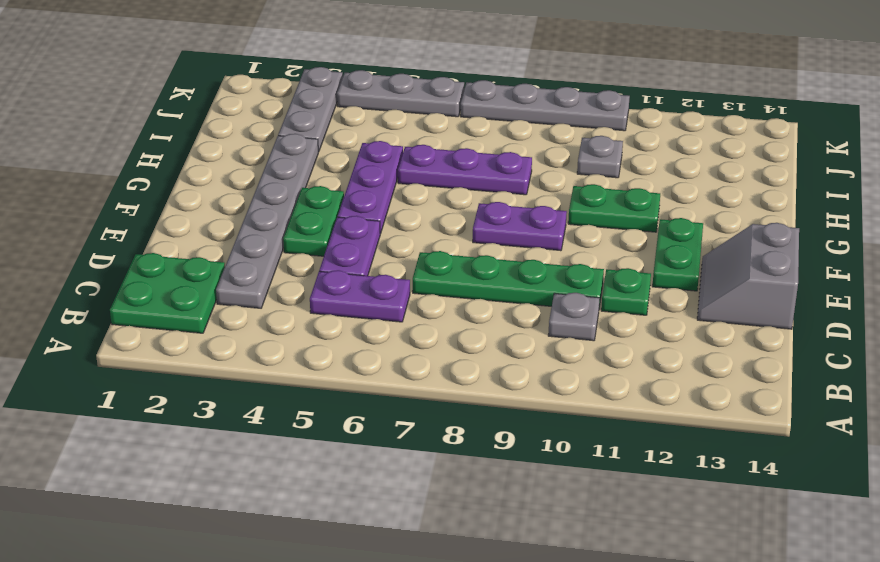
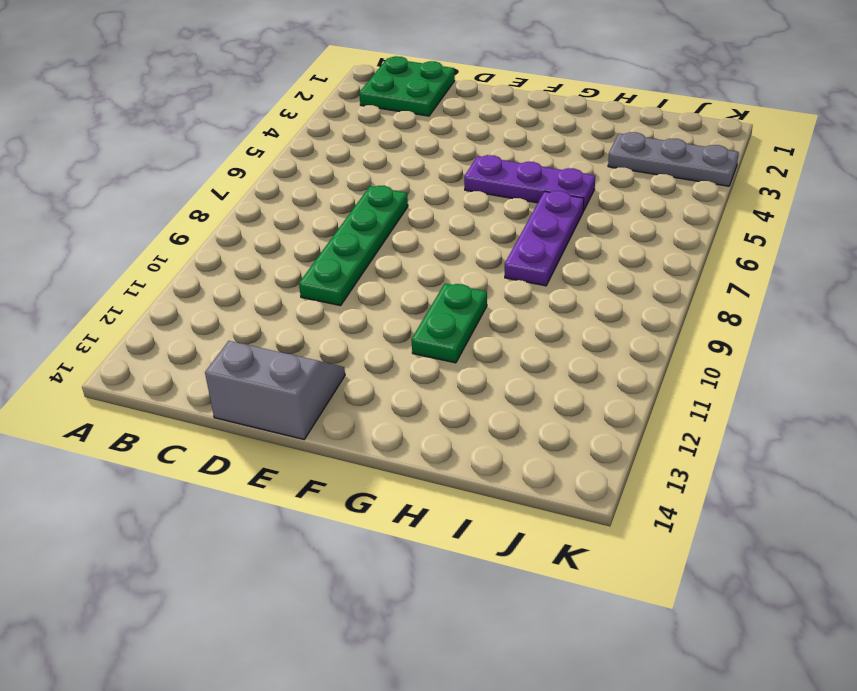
none -> grey plate C3:H3 level 1
none -> purple plate C5:C6 level 1
none -> grey plate C10 level 1

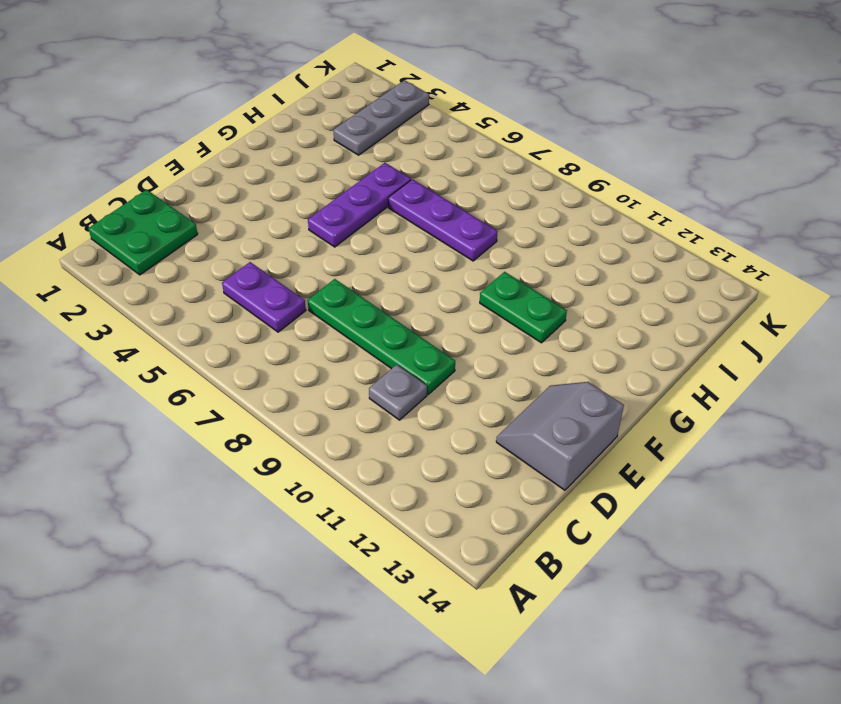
none -> grey plate C3:H3 level 1
none -> purple plate D5:E5 level 1
none -> green plate D11 level 1

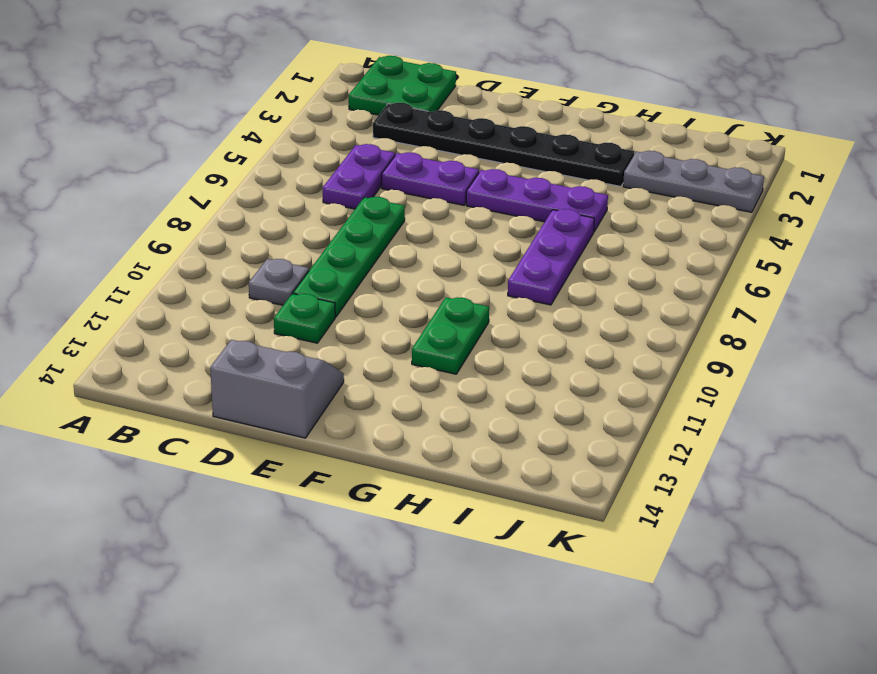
black plate C3:H3 level 1 -> grey plate C3:H3 level 1
none -> green plate E4:F4 level 1
none -> green plate E12:F12 level 1
none -> purple plate F8:F9 level 1

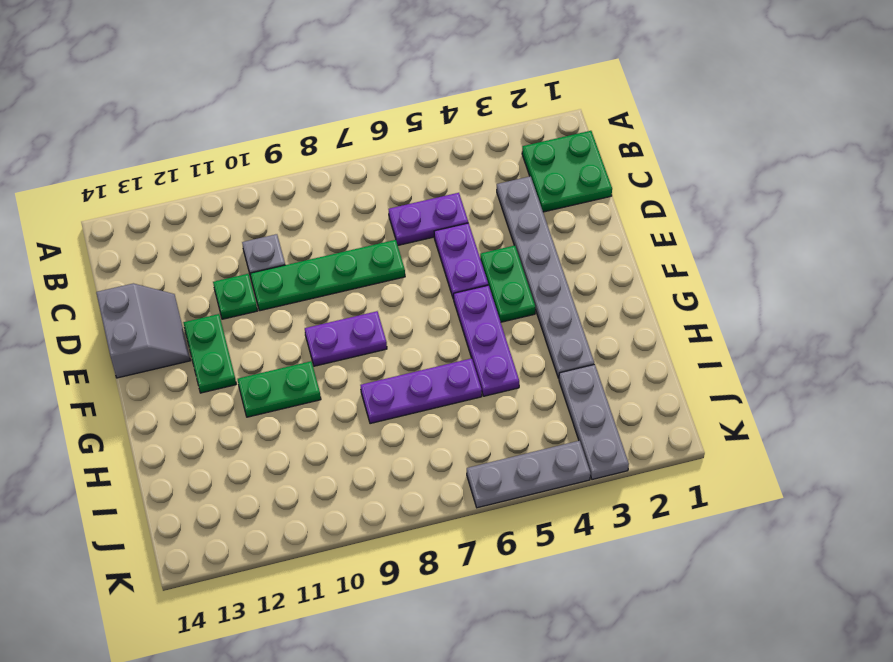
none -> grey plate I10 level 1
none -> grey plate K7:K10 level 1

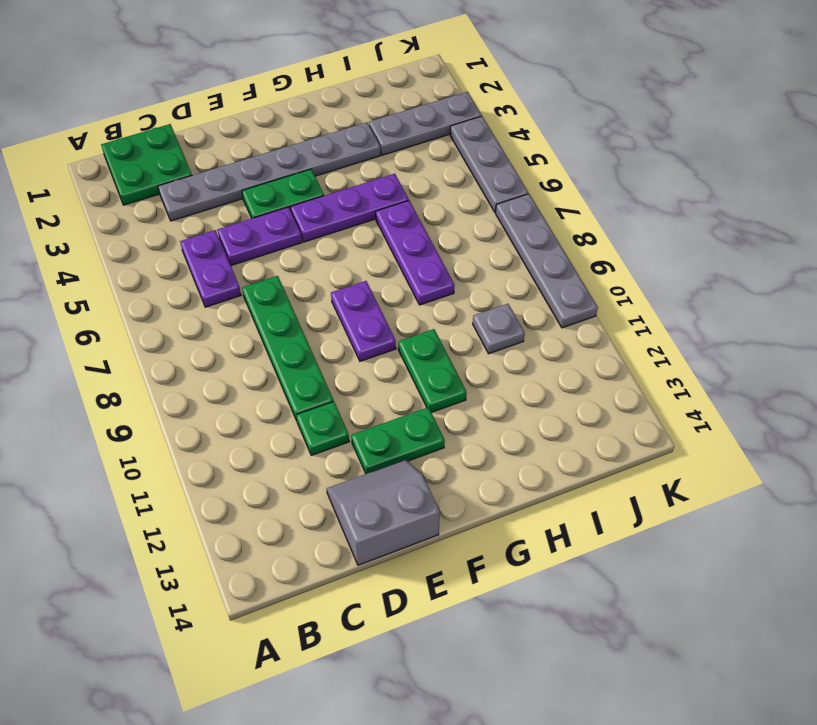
none -> grey plate C10 level 1

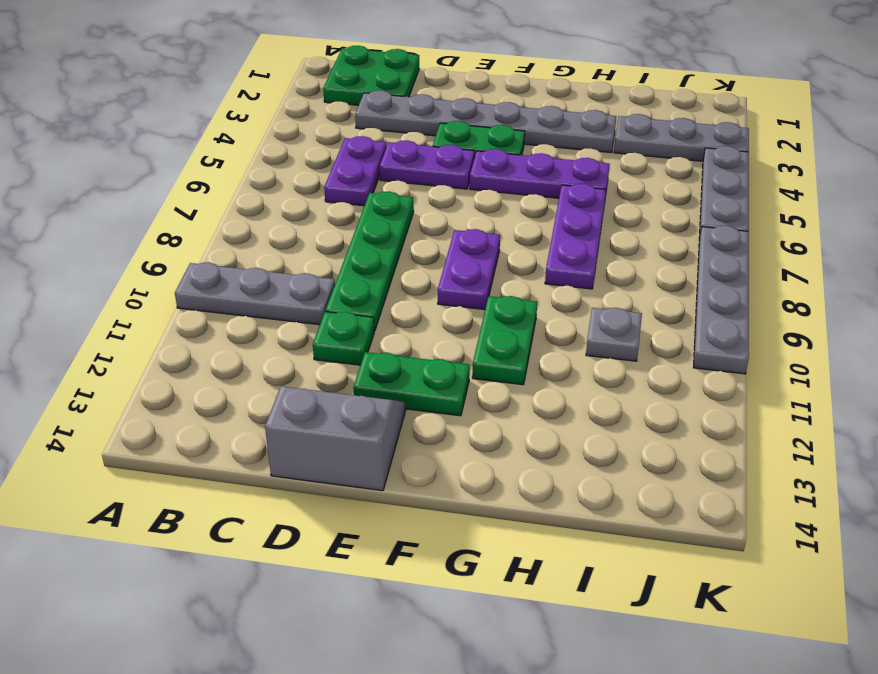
grey plate A10:C10 level 1 -> grey plate C10 level 1

